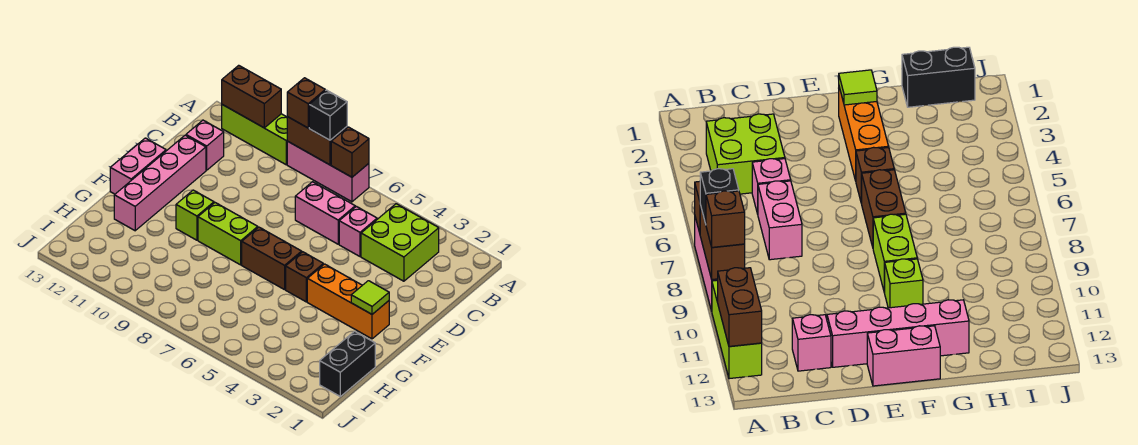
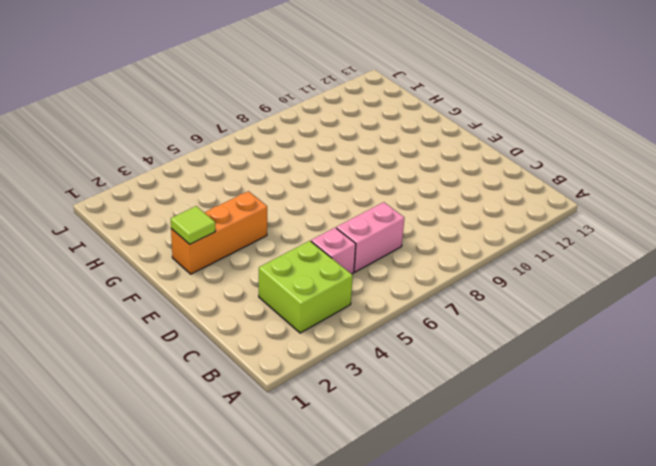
none -> pink brick A7:A9 level 1
none -> lime brick A10:A12 level 1
none -> pink brick C12 level 1

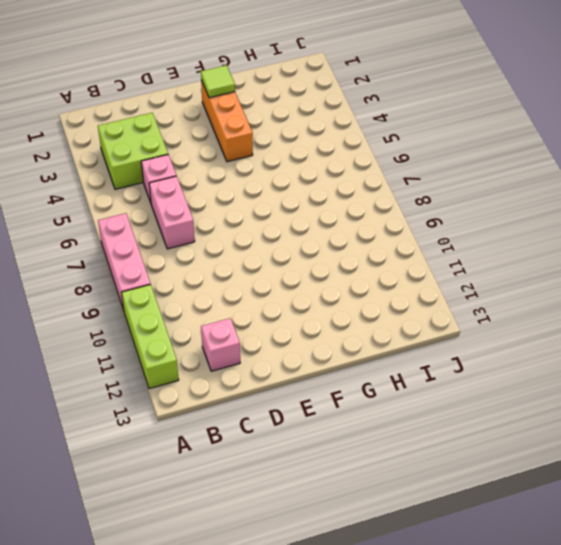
none -> pink brick D12:G12 level 1
none -> pink brick E13:F13 level 1
none -> brown brick F5 level 1

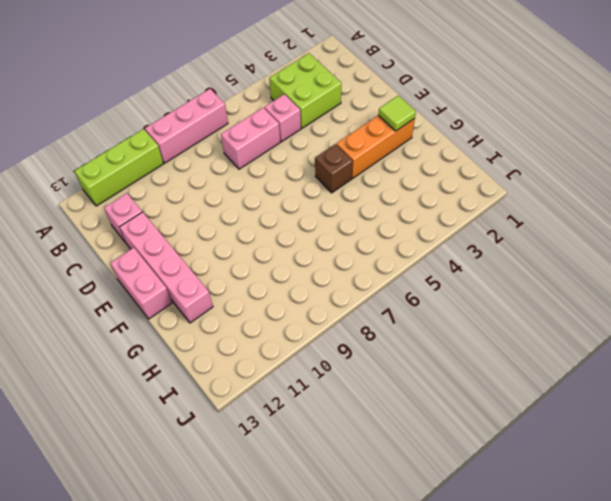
none -> brown brick F6:F7 level 1
none -> lime brick F8:F9 level 1
none -> lime brick F10 level 1

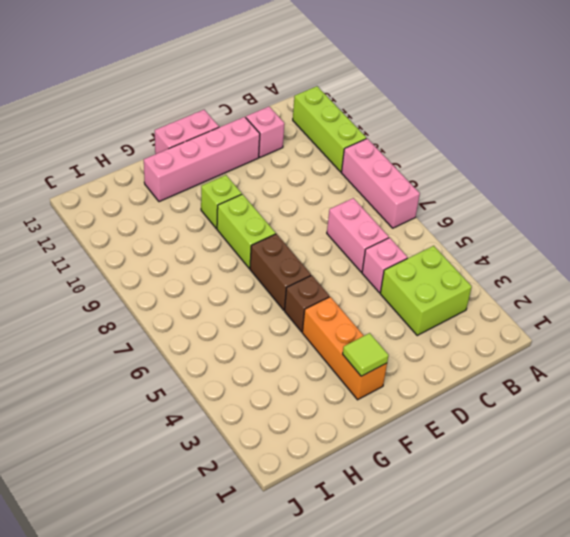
none -> black brick H1:I1 level 1
none -> brown brick A7 level 2
none -> brown brick A8:A9 level 2

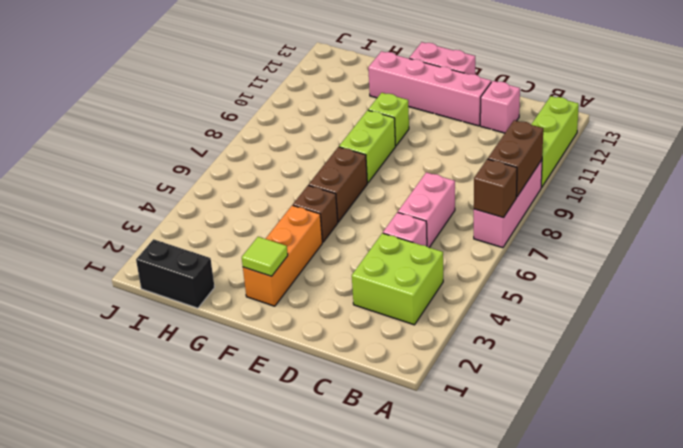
none -> brown brick A11:A12 level 2
none -> black brick A8 level 3
none -> brown brick A9 level 3

